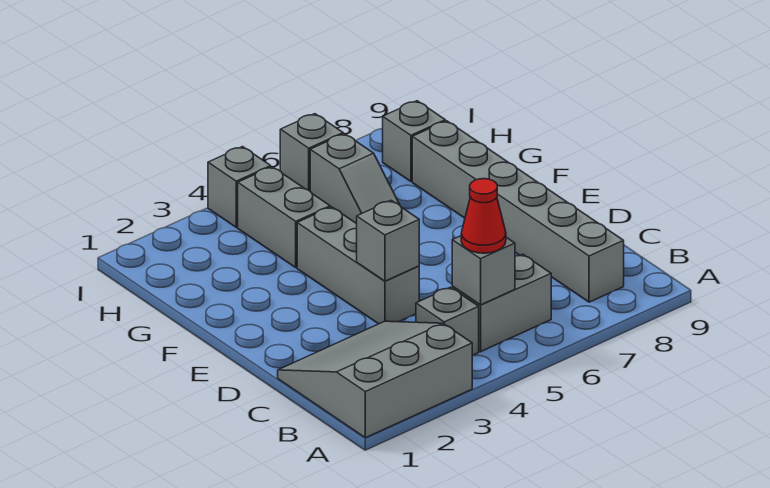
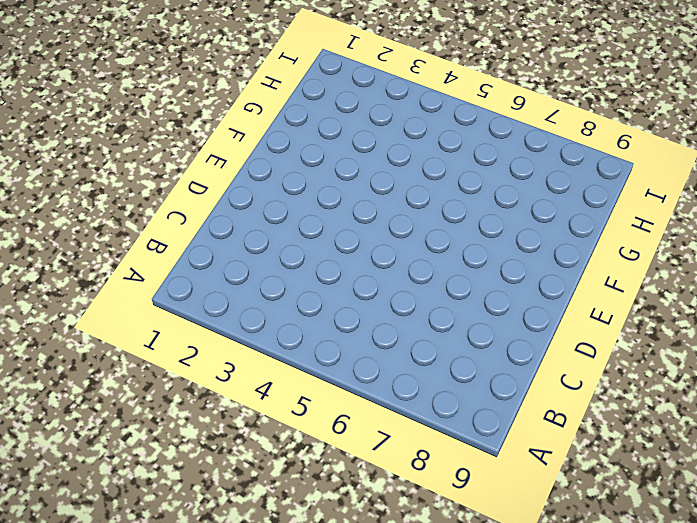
none -> grey slope A1:C3 level 1 top A
none -> grey brick B4 level 1
none -> grey brick B5:B6 level 1

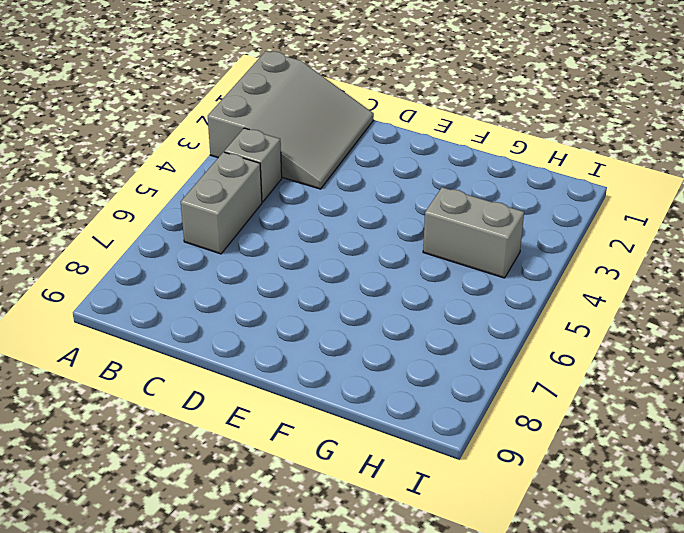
none -> grey brick B8:G8 level 1
none -> grey brick D4:F4 level 1
none -> grey slope G6:H6 level 1 top H

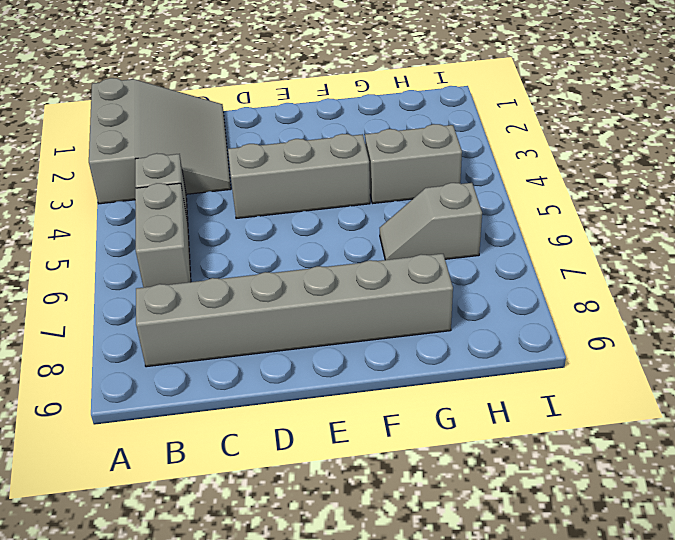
none -> grey brick H8 level 1
none -> grey brick I4 level 1
none -> grey brick I6 level 1

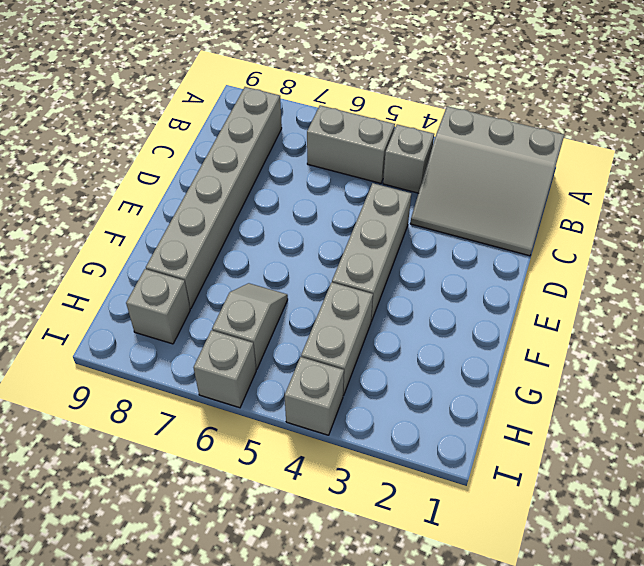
none -> grey brick B5 level 2
none -> grey brick D4 level 2
none -> red cone B5 level 3

